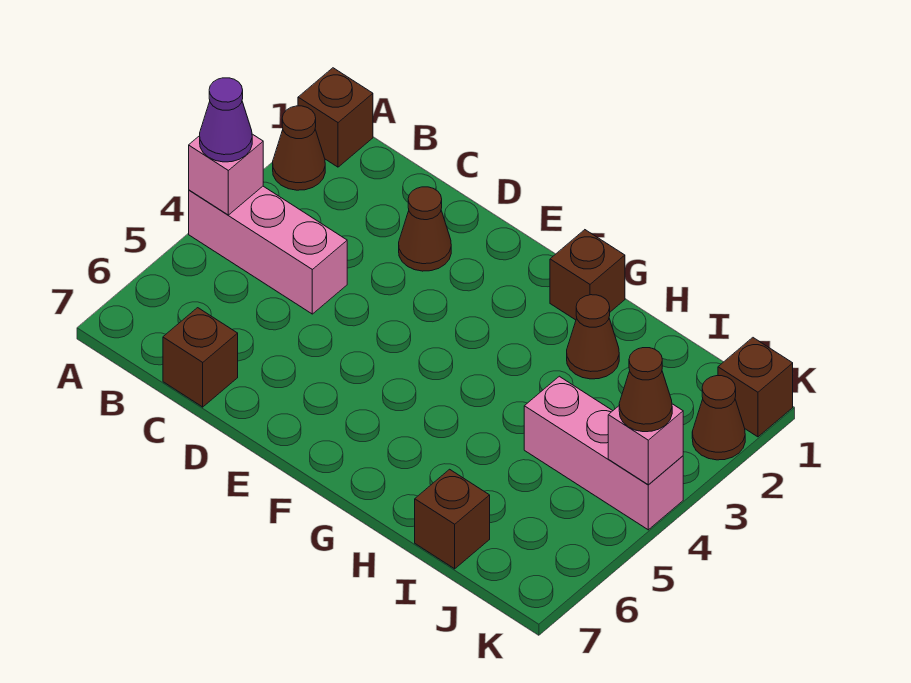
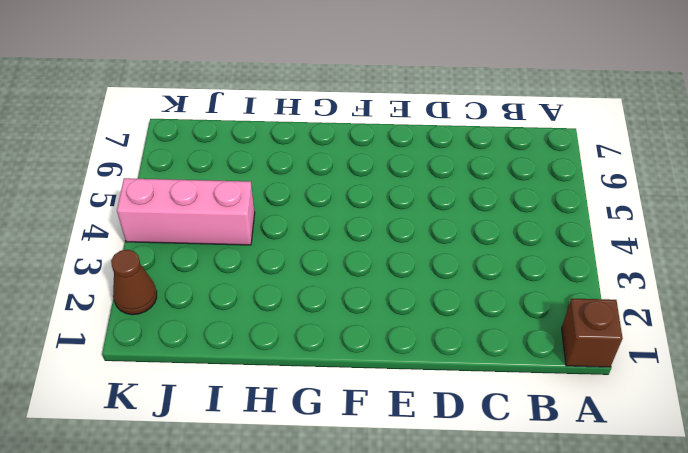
none -> brown cone A2 level 1
none -> pink brick A4:C4 level 1
none -> brown brick C7 level 1

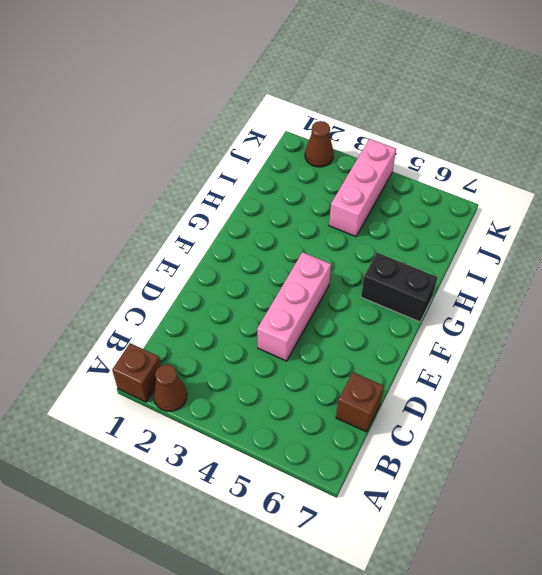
pink brick D4:F4 level 1 -> pink brick A4:C4 level 1
black brick G6:G7 level 1 -> none
none -> brown cone D2 level 1
none -> brown brick G1 level 1
none -> brown cone H2 level 1

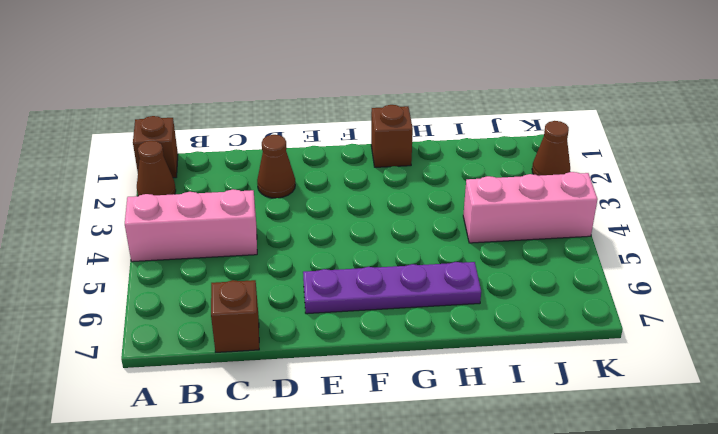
purple plate E6:H6 level 1 -> none
none -> brown cone H2 level 1
none -> brown brick I7 level 1
none -> brown brick K1 level 1

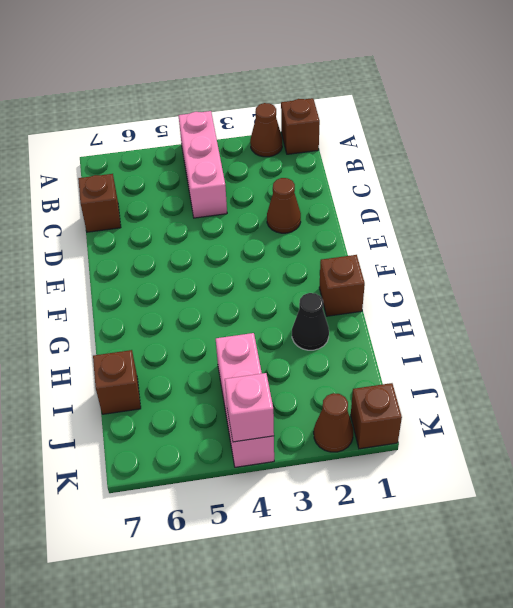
black cone H2 level 1 -> brown cone H2 level 1
none -> pink brick A4 level 2
none -> purple cone A4 level 3
none -> brown cone K4 level 3

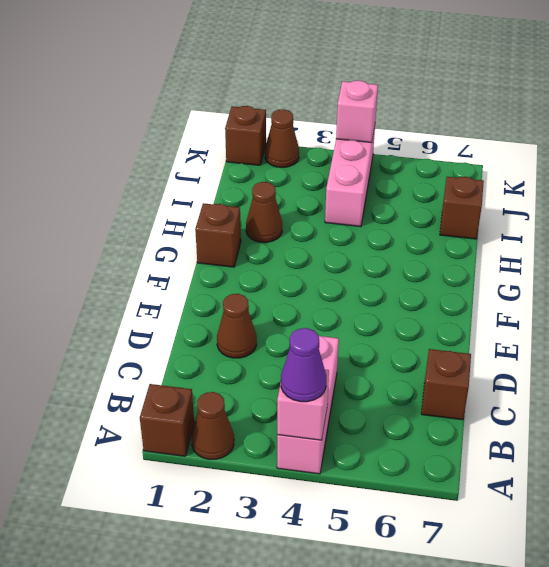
none -> brown cone K4 level 3

